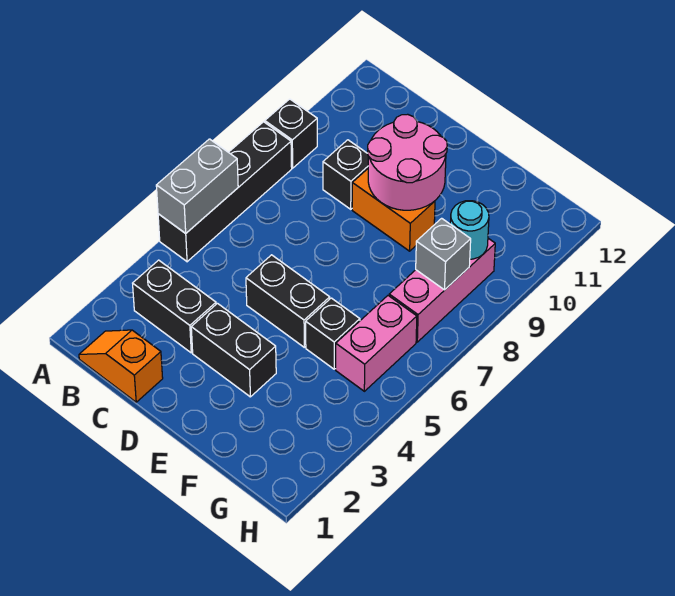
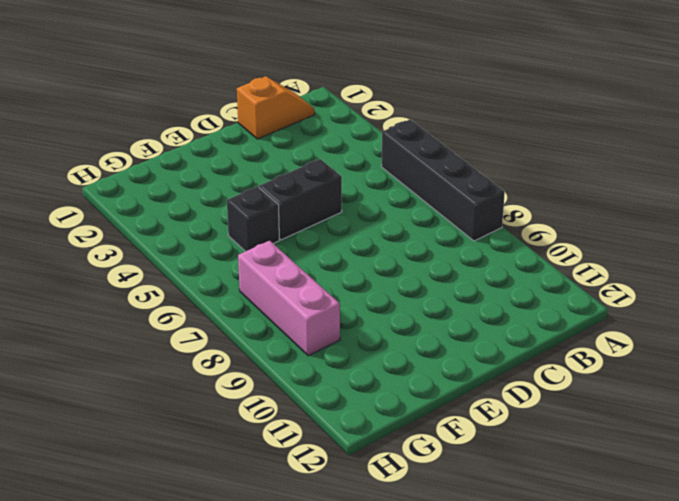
none -> black brick A9 level 1
none -> black brick B3:C3 level 1
none -> black brick C9 level 1

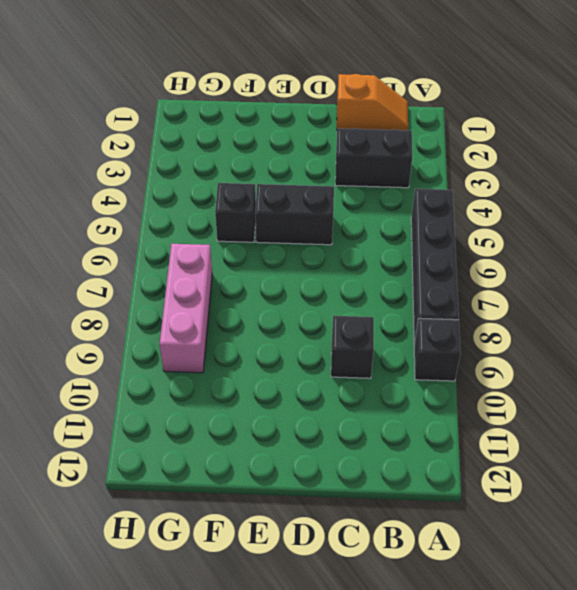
none -> black brick D3:E3 level 1
none -> orange brick D9:E9 level 1
none -> pink brick G5:G6 level 1

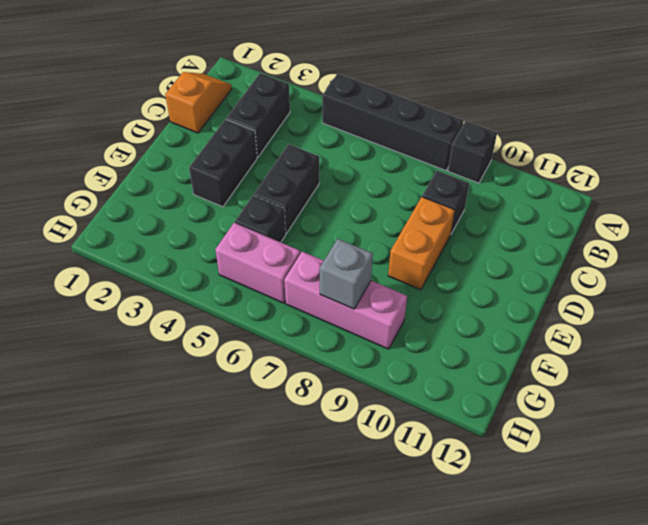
none -> grey brick A5:A6 level 2
none -> pink round brick D9:E10 level 2
none -> cyan round brick G9 level 2

